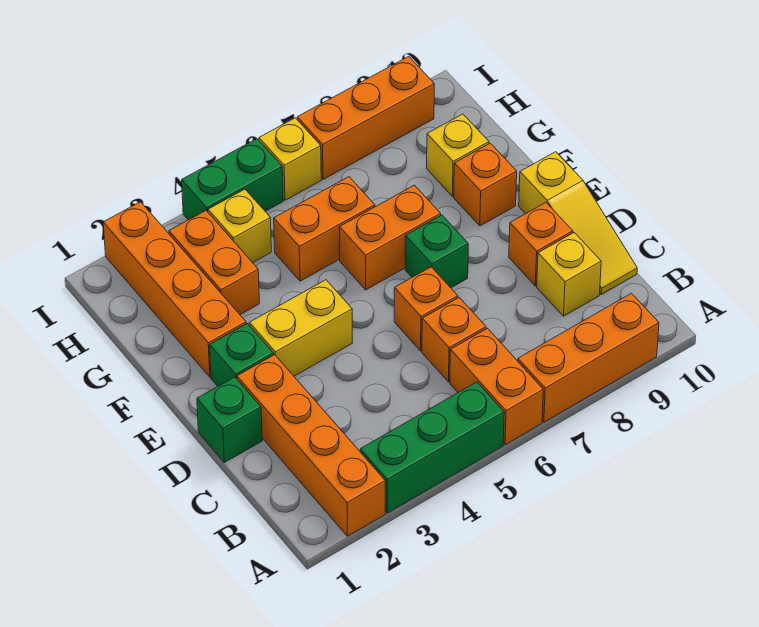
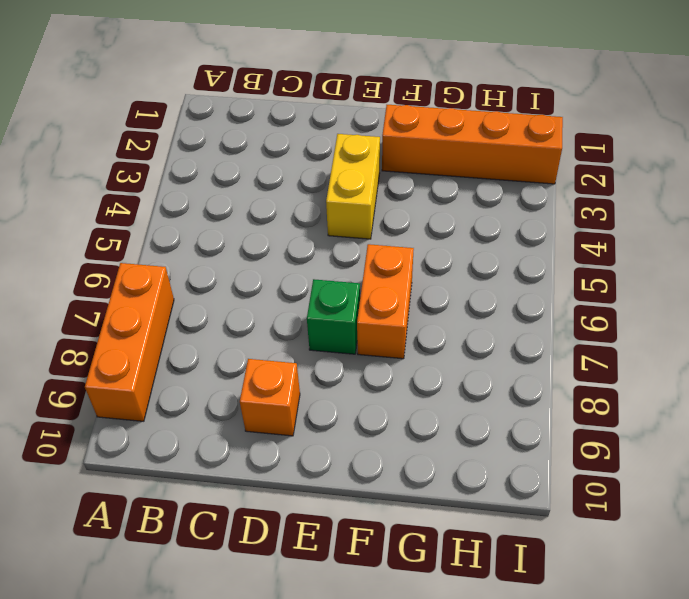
none -> orange brick A2:D2 level 1
none -> green brick A3:A5 level 1
none -> orange brick A6:B6 level 1

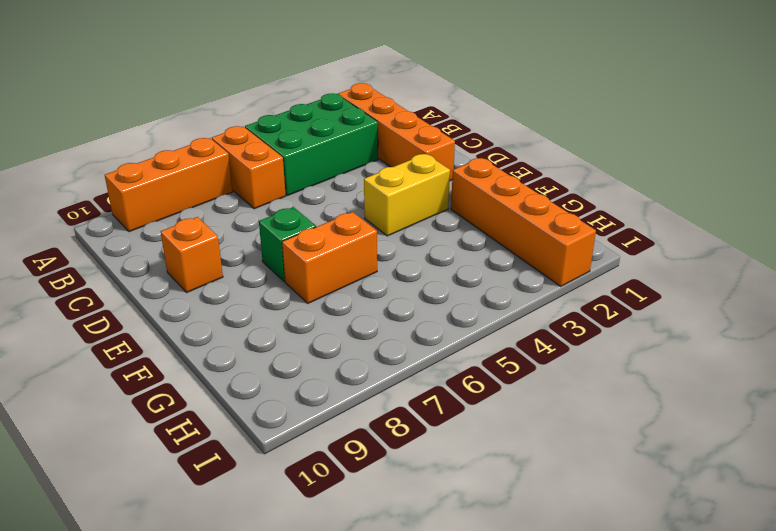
green brick A3:B5 level 1 -> green brick A3:A5 level 1
none -> orange brick C6 level 1
none -> yellow brick C9 level 1
none -> yellow slope C10:E10 level 1 top E

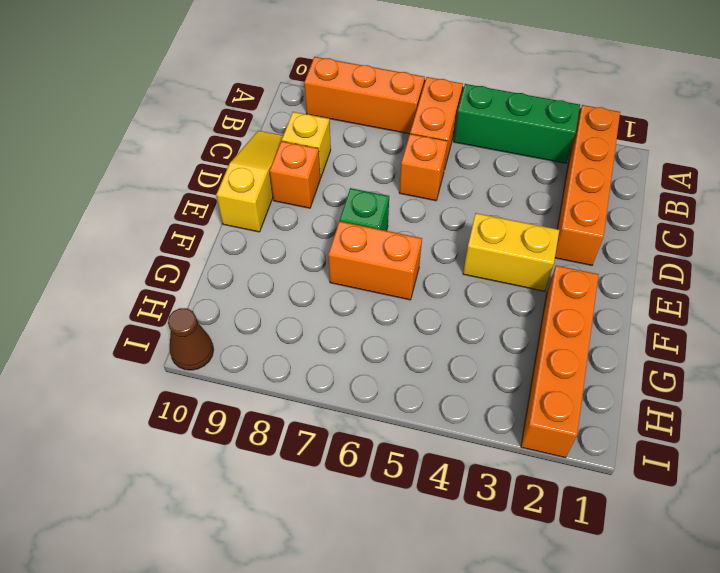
brown cone I10 level 1 -> none
none -> green brick D1 level 1
none -> orange brick D6 level 1
none -> green brick E2 level 1

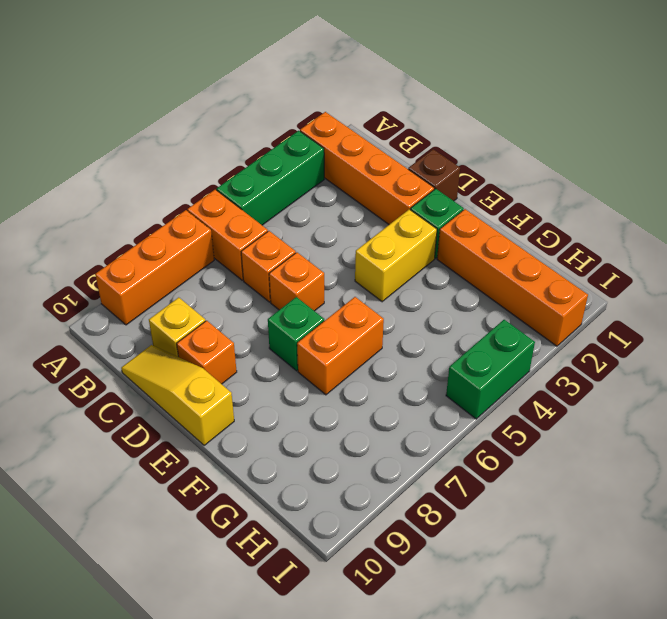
brown brick D1 level 1 -> green brick D1 level 1
none -> orange brick F9 level 1
none -> orange brick G3:H3 level 1
none -> orange brick G5:G6 level 1

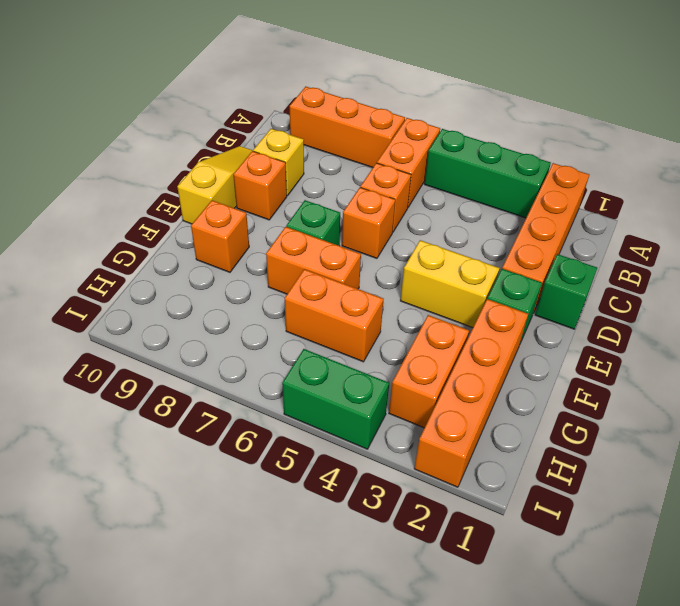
none -> yellow brick G9 level 1
none -> yellow brick H4 level 1
none -> yellow brick I6 level 1

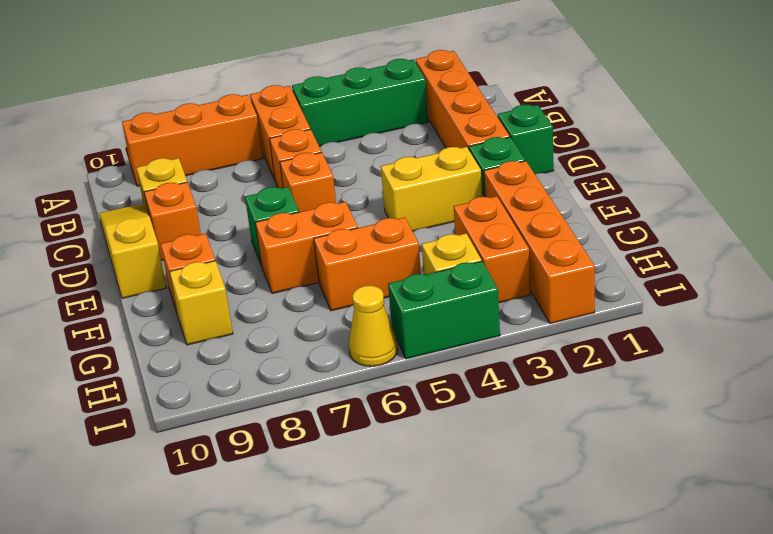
yellow cone I6 level 1 -> yellow brick I6 level 1
none -> orange brick I7:I9 level 1

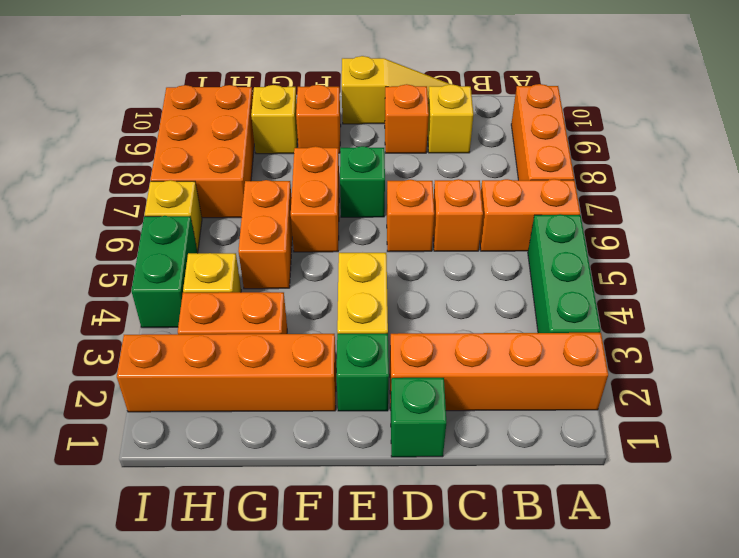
orange brick H7:I9 level 1 -> orange brick I7:I9 level 1

